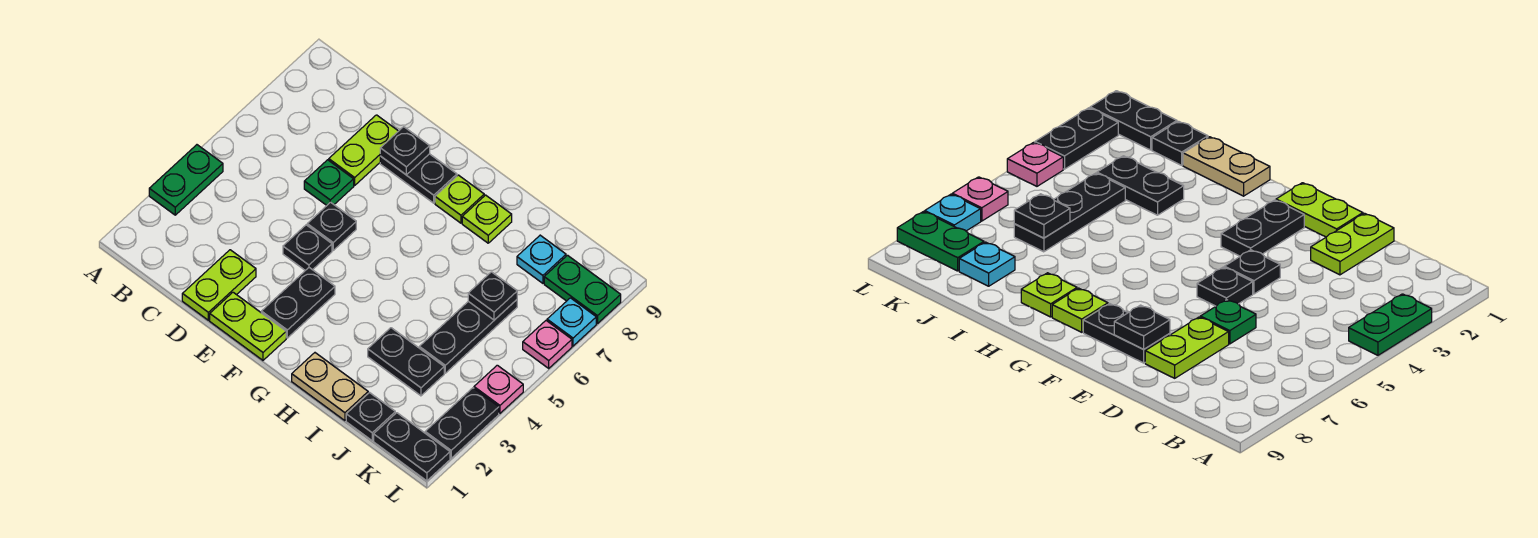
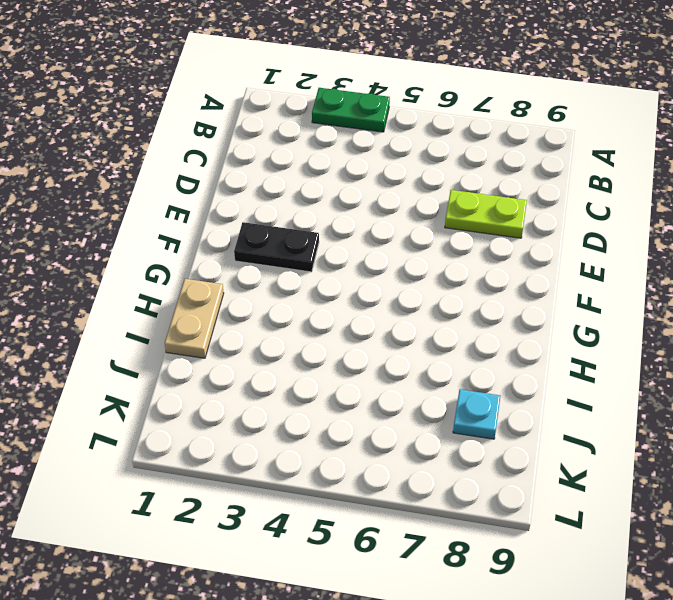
none -> lime plate D1:D2 level 1
none -> green plate D6 level 1
none -> lime plate E1:F1 level 1

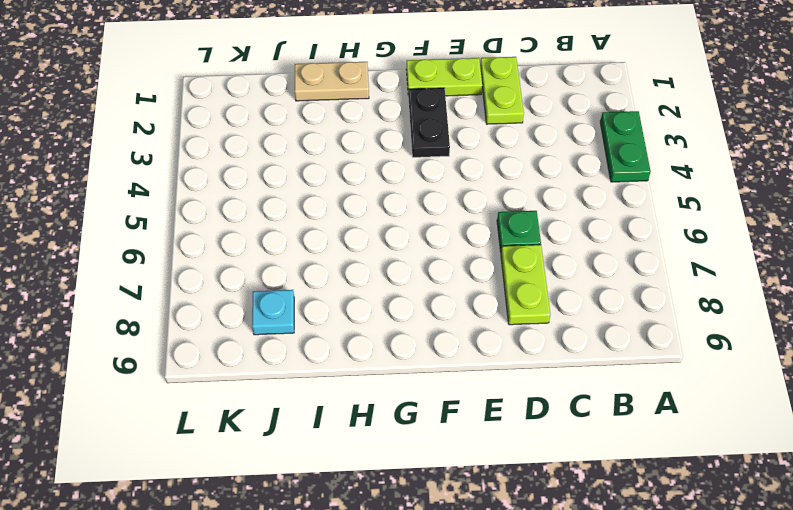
none -> black plate E4 level 1
none -> black plate E5 level 1
none -> black plate E8:F8 level 1

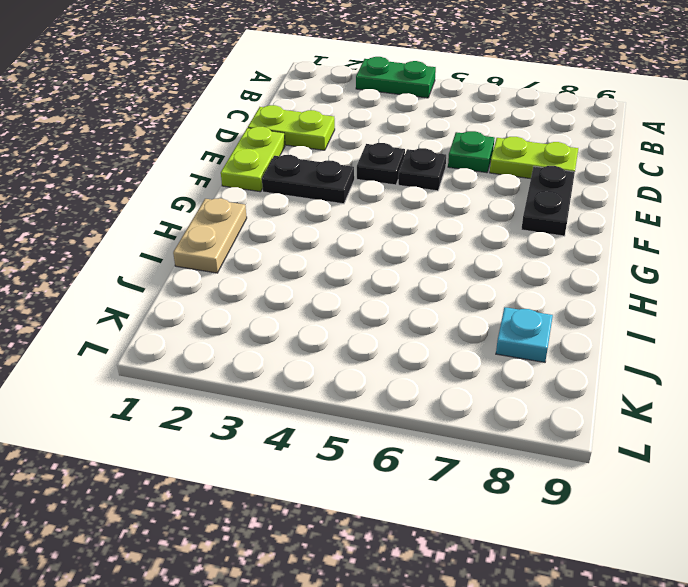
none -> lime plate G8 level 1
none -> lime plate H8 level 1
none -> black plate I3:J3 level 1

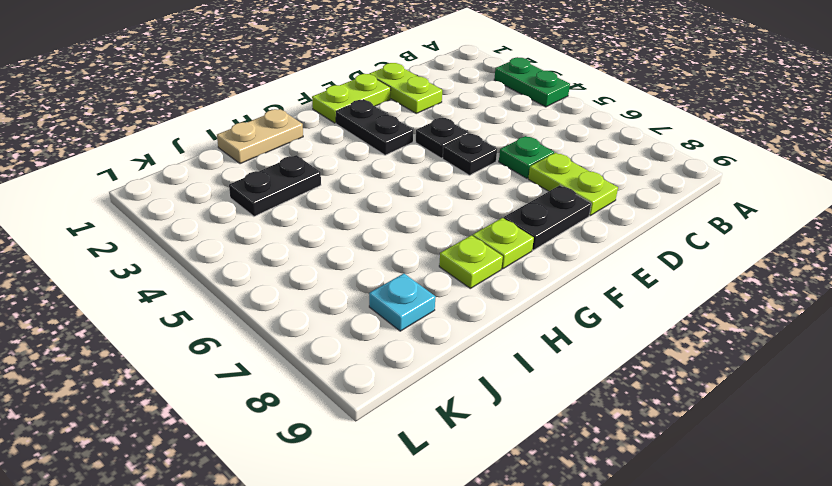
none -> black plate J1 level 1
none -> black plate J4:J6 level 1
none -> black plate K1:L1 level 1

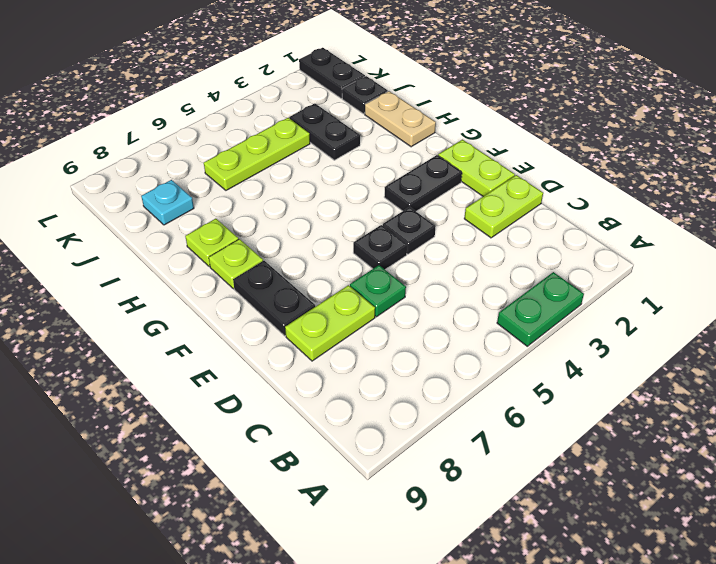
lime plate J4:J6 level 1 -> black plate J4:J6 level 1
none -> green plate K8:L8 level 1
none -> black plate L2:L3 level 1
none -> pink plate L4 level 1

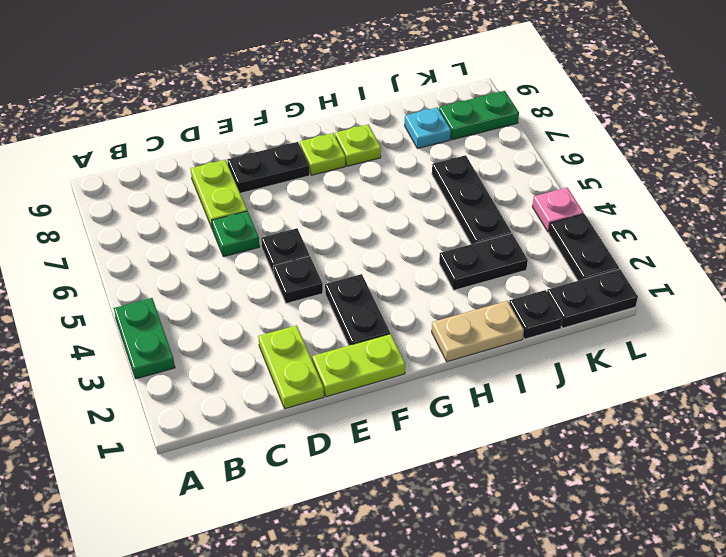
none -> pink plate L6 level 1
none -> cyan plate L7 level 1
none -> black plate E8 level 2

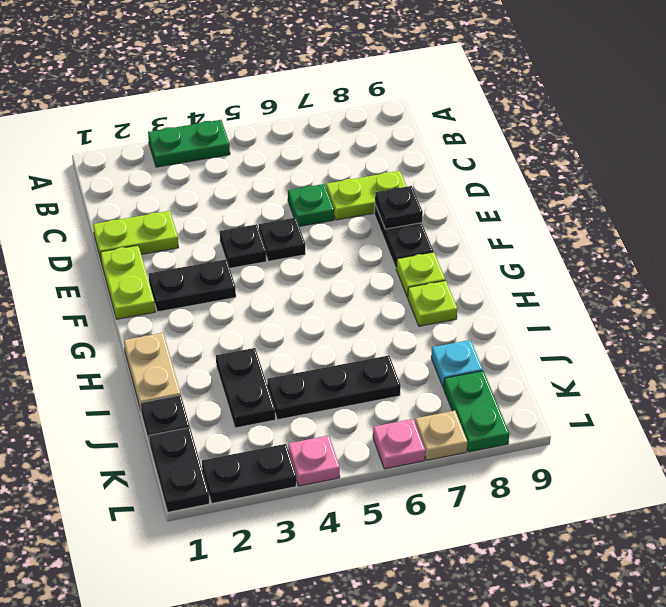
tan plate L7 level 1 -> cyan plate L7 level 1
none -> black plate J6 level 2

